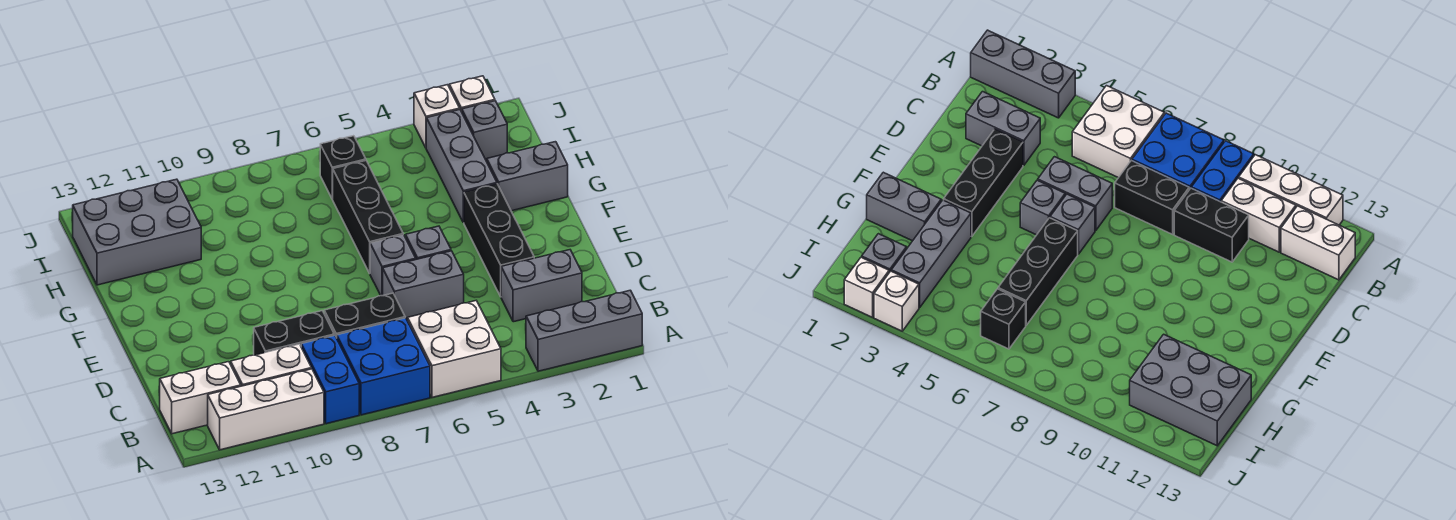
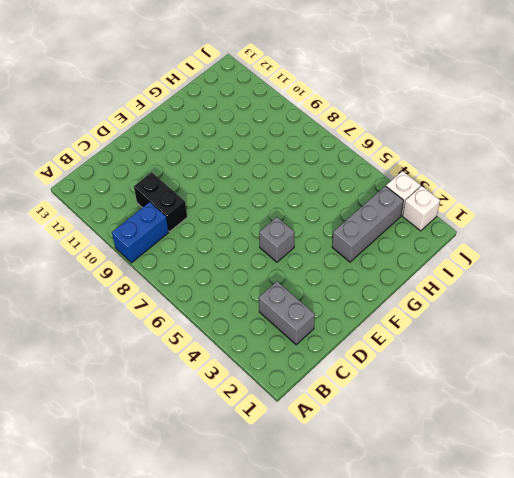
none -> grey brick A1:A3 level 1
none -> white brick A5:B6 level 1
none -> blue brick A7:B8 level 1

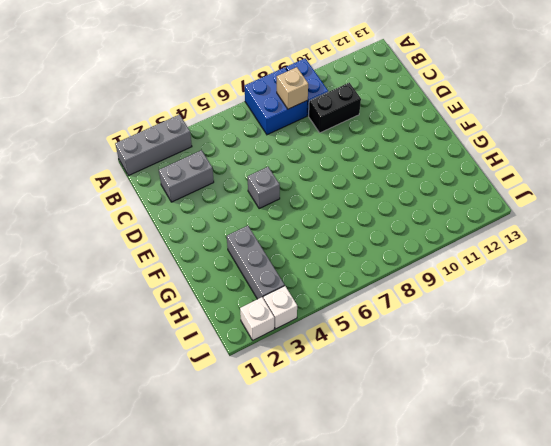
tan brick B8 level 2 -> none
none -> white brick A5:B6 level 1
none -> white brick A10:A12 level 1
none -> white brick B10:B11 level 1

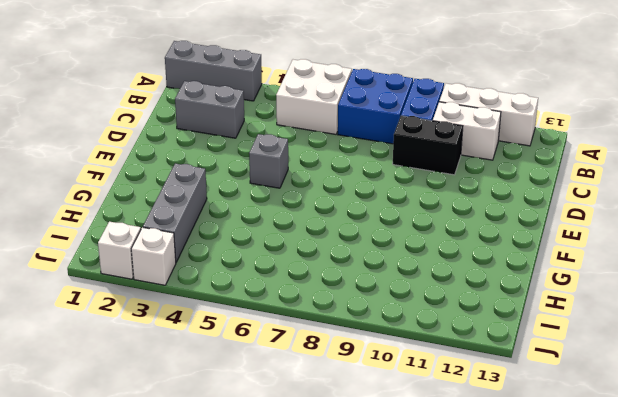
none -> white brick B12:B13 level 1
none -> black brick C7:C8 level 1
none -> black brick D3:F3 level 1

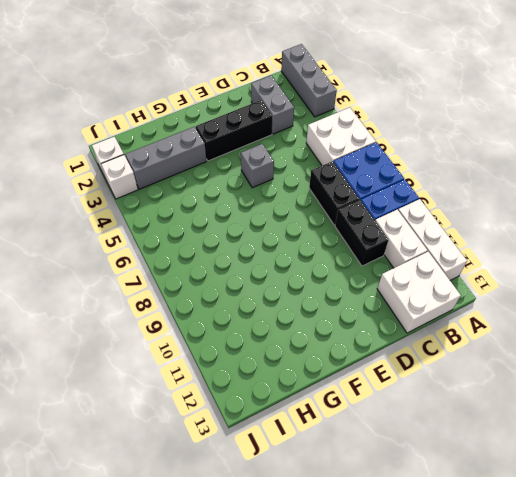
white brick B12:C13 level 1 -> white brick B12:B13 level 1
none -> grey brick D5:D6 level 1
none -> grey brick E6 level 1
none -> black brick F6:H6 level 1

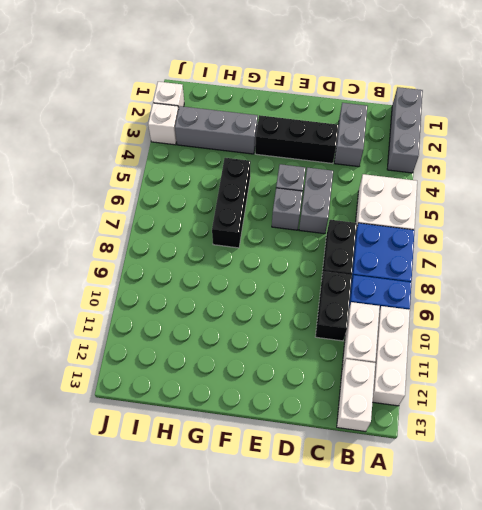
black brick G5:G7 level 1 -> black brick F6:H6 level 1
none -> grey brick G1:G2 level 1
none -> grey brick H11:I13 level 1
none -> grey brick I2 level 1

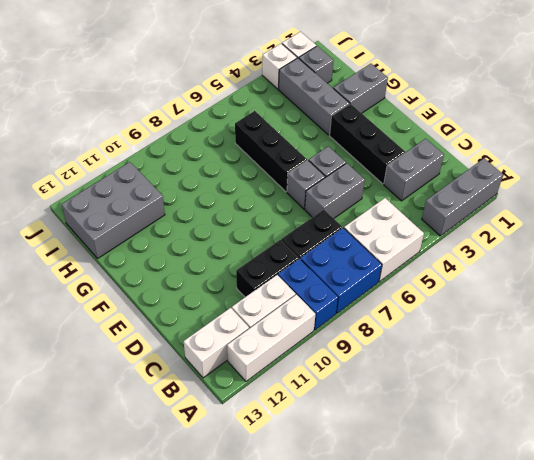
none -> black brick I6 level 1

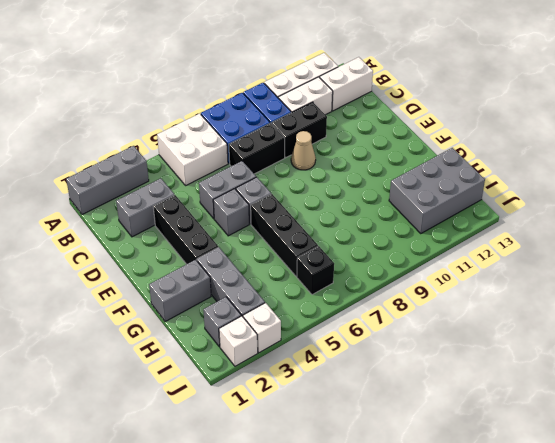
tan cone D9 level 1 -> none

